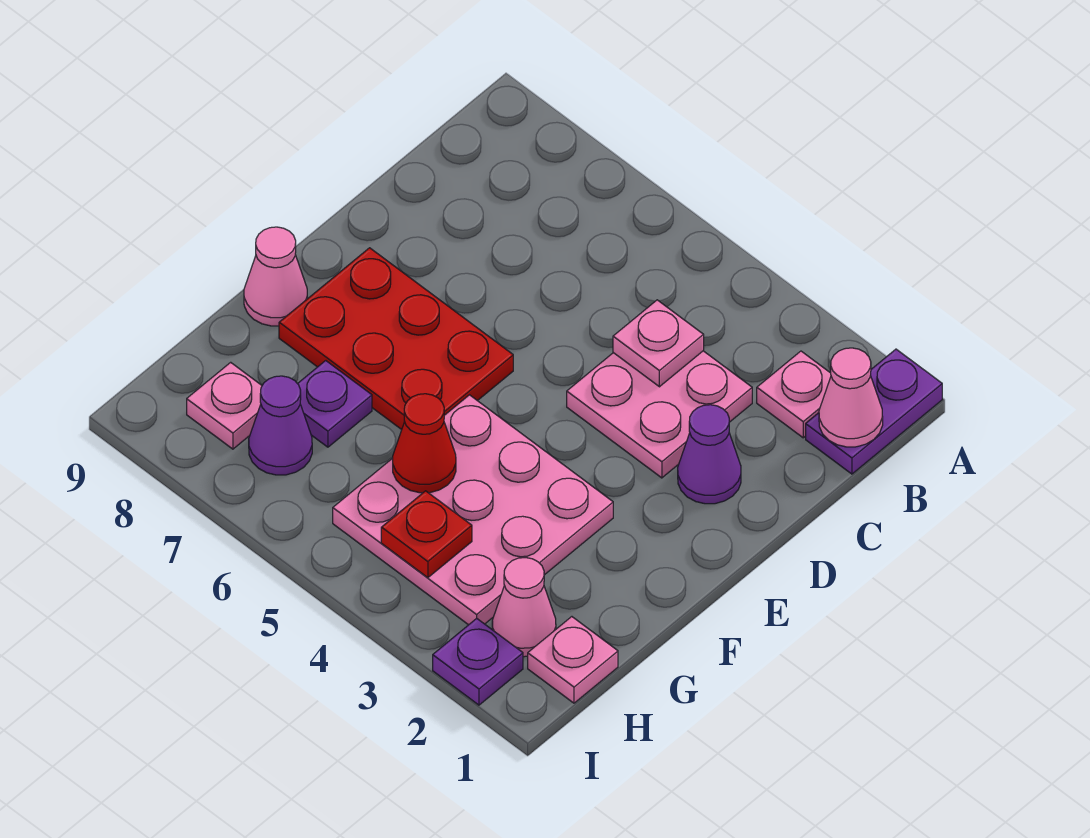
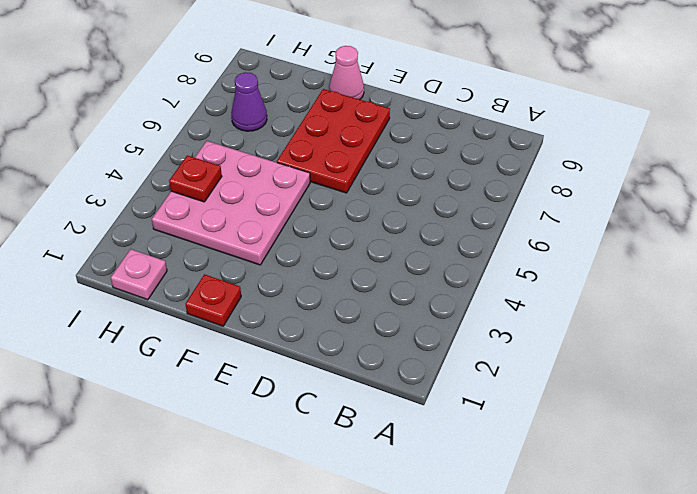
red plate F1 level 1 -> none
none -> purple plate A1:B1 level 1
none -> pink plate B2 level 1
none -> pink plate C3:D4 level 1

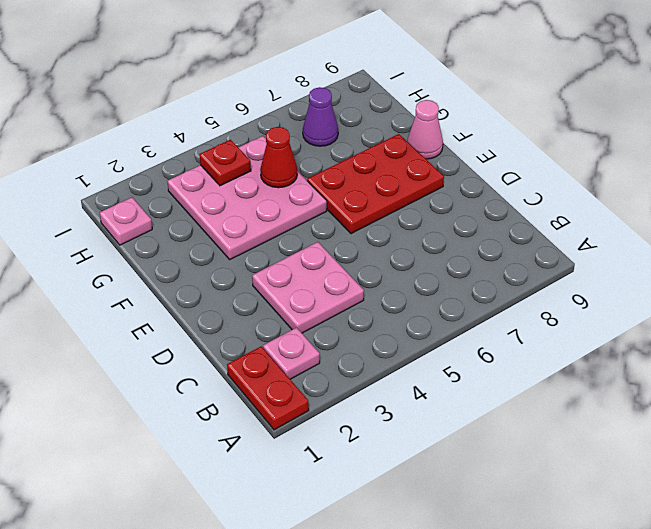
red plate A1:B1 level 1 -> purple plate A1:B1 level 1
none -> purple cone D2 level 1
none -> purple plate G7 level 1
none -> pink cone H2 level 1

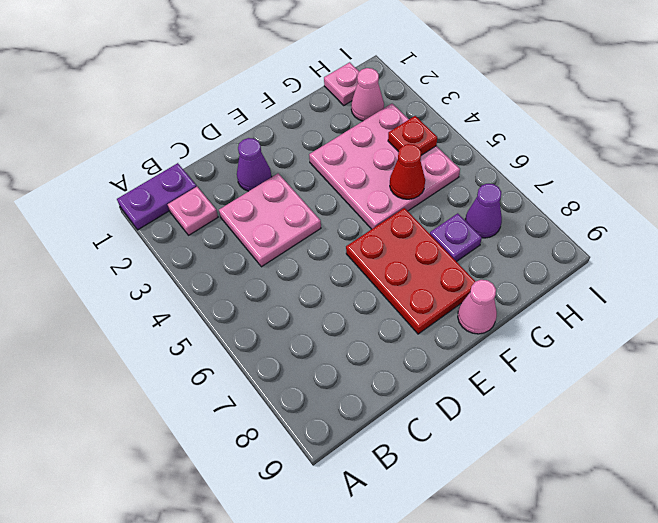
none -> pink plate H8 level 1
none -> purple plate I2 level 1
none -> pink cone B1 level 2

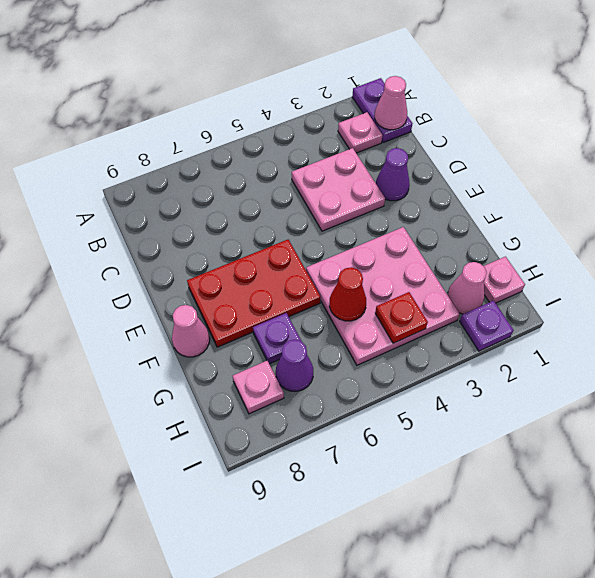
none -> pink plate C4 level 2

